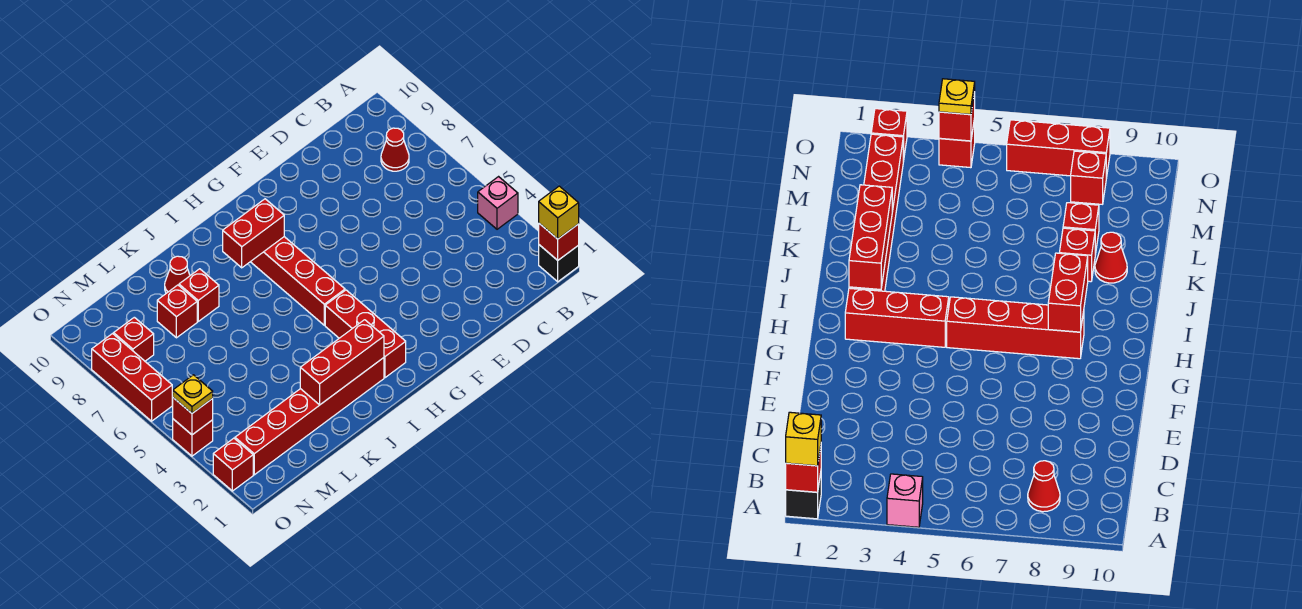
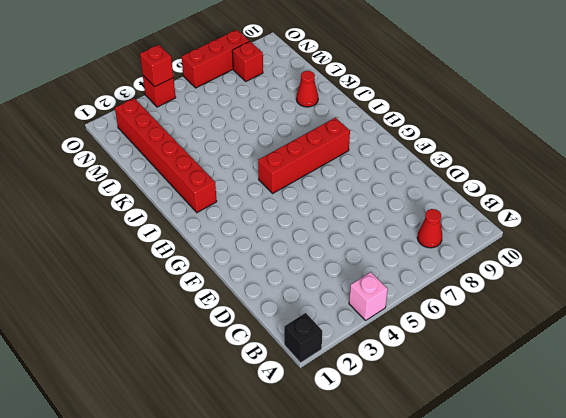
none -> red brick H2:H4 level 1
none -> red brick K8 level 1
none -> red brick L8 level 1

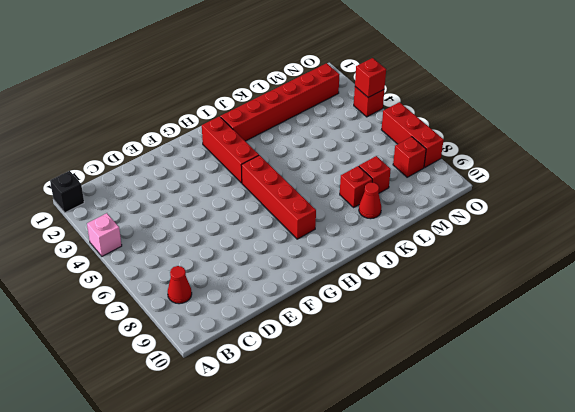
none -> red brick O2 level 1
none -> red brick A1 level 2
none -> red brick H8:I8 level 2

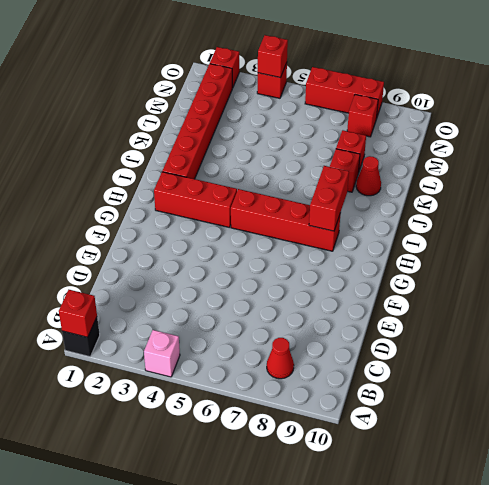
none -> red brick I2:K2 level 2
none -> yellow brick A1 level 3
none -> yellow plate O4 level 3

